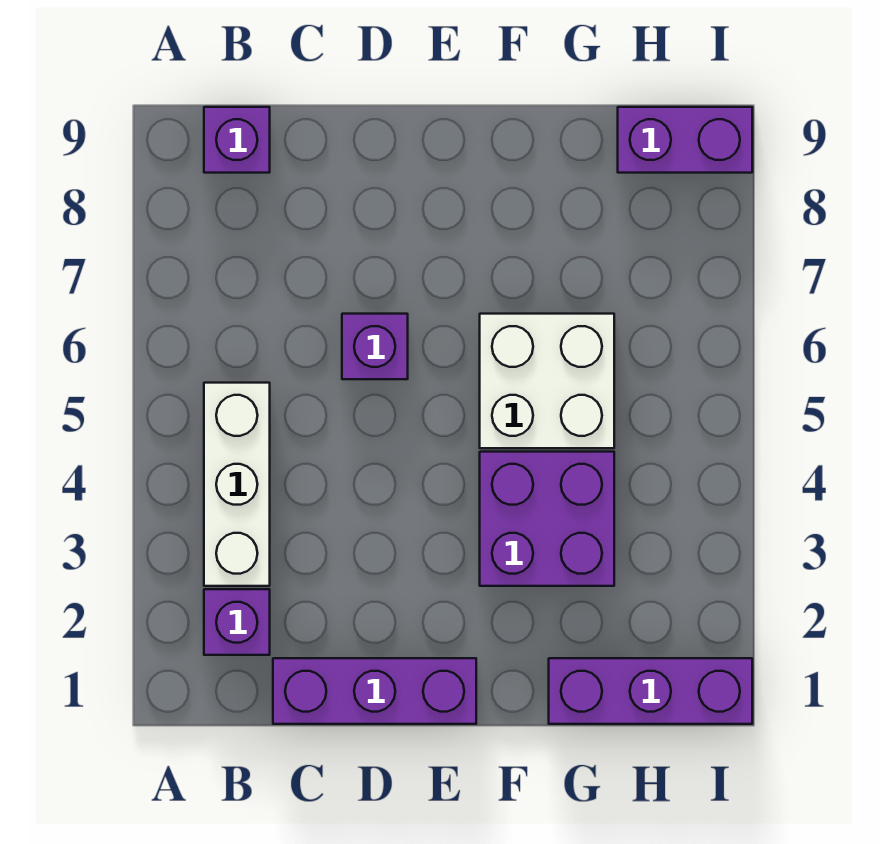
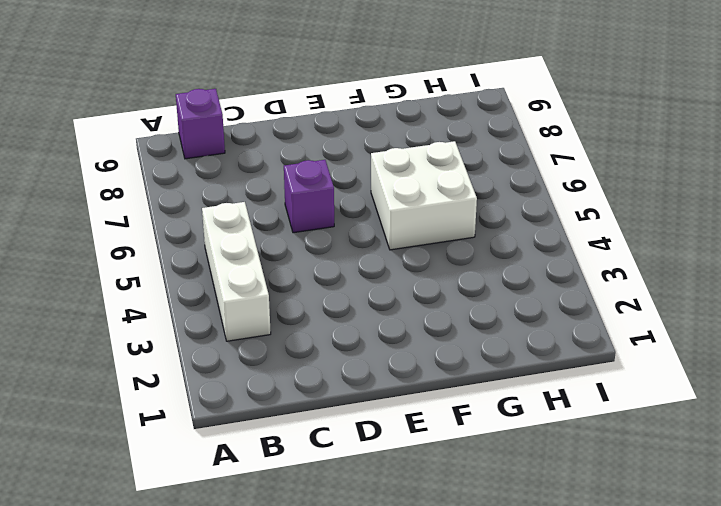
none -> purple brick B2 level 1
none -> purple brick C1:E1 level 1

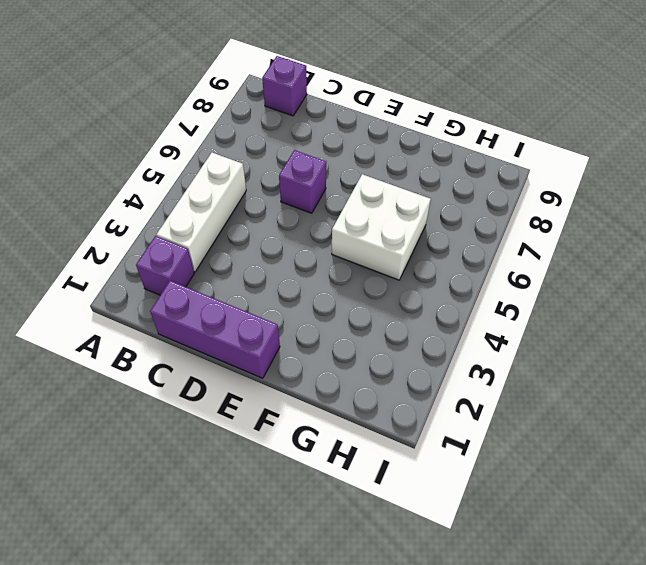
none -> purple brick F3:G4 level 1
none -> purple brick G1:I1 level 1

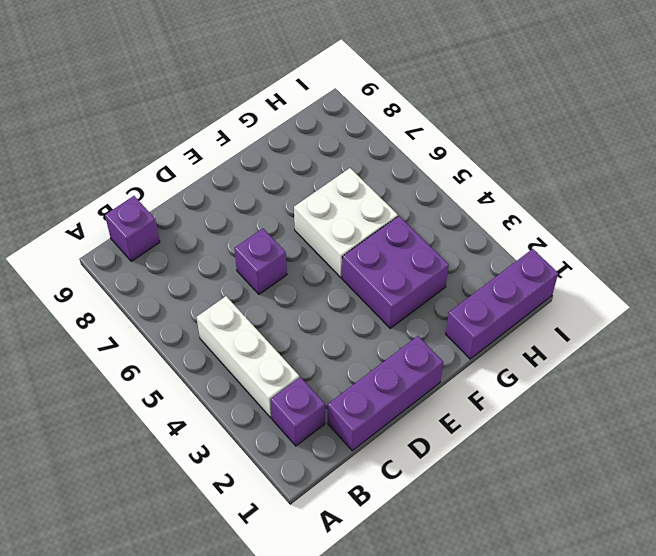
none -> purple brick H9:I9 level 1

